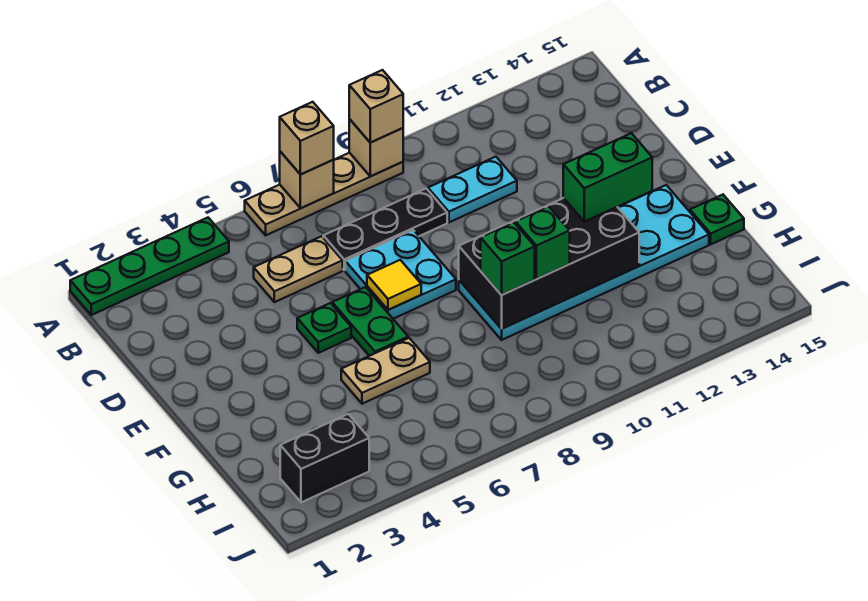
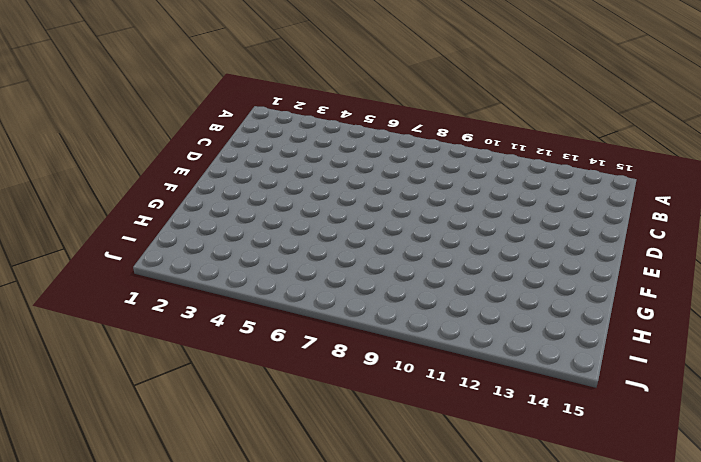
none -> green plate A1:A4 level 1
none -> tan plate A6:A9 level 1
none -> tan plate C5:C6 level 1

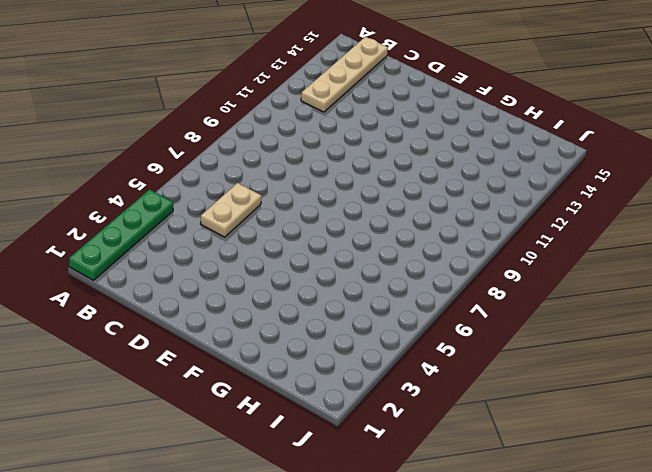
tan plate B12:B15 level 1 -> tan plate A6:A9 level 1
none -> black plate C7:C9 level 1
none -> cyan plate C10:C11 level 1
none -> cyan plate D7:E8 level 1

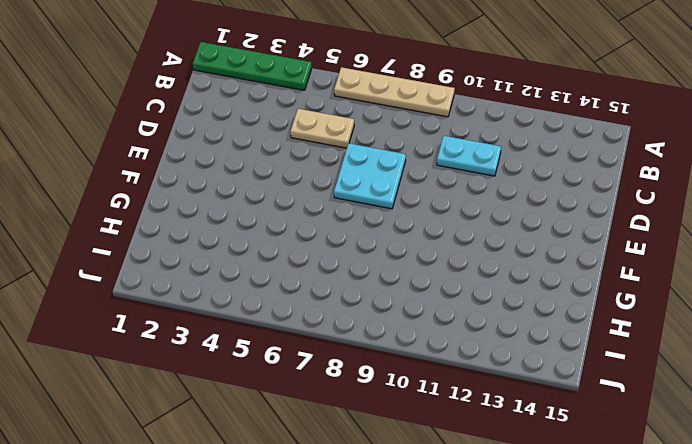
none -> black plate C7:C9 level 1
none -> green plate E5 level 1
none -> green plate E6:F6 level 1

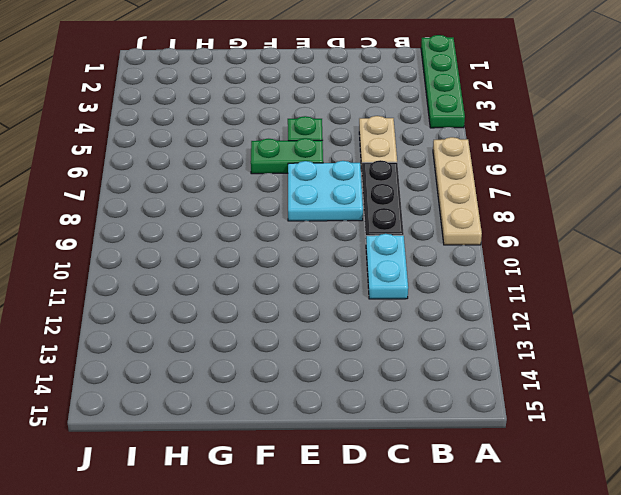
none -> cyan plate F9:G14 level 1
none -> tan plate G5:G6 level 1
none -> green plate G15 level 1

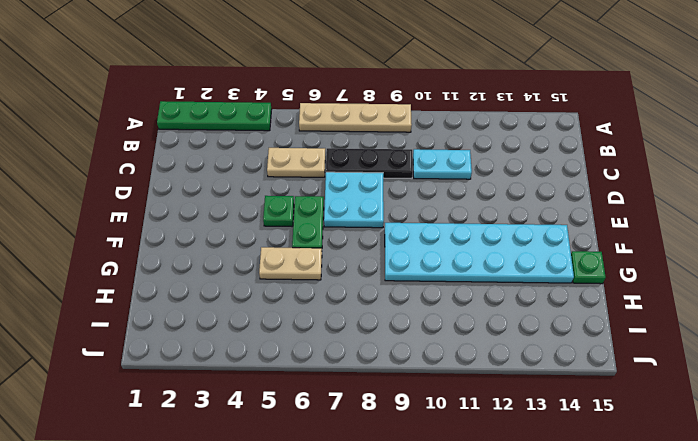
none -> black brick I2:I3 level 1
none -> tan brick A7 level 2
none -> tan brick A9 level 2

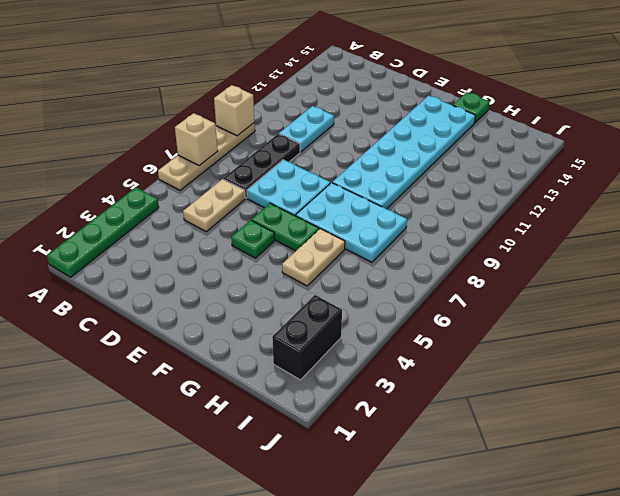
cyan plate F7:H8 level 1 -> none
none -> yellow tile E7 level 2
none -> black brick F9:G12 level 2
none -> tan brick A7 level 3

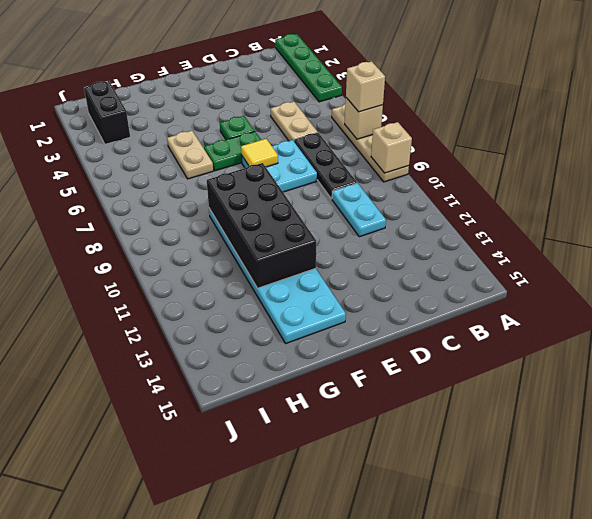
none -> green plate G15 level 1
none -> tan brick A9 level 3
none -> green brick F12:F13 level 3

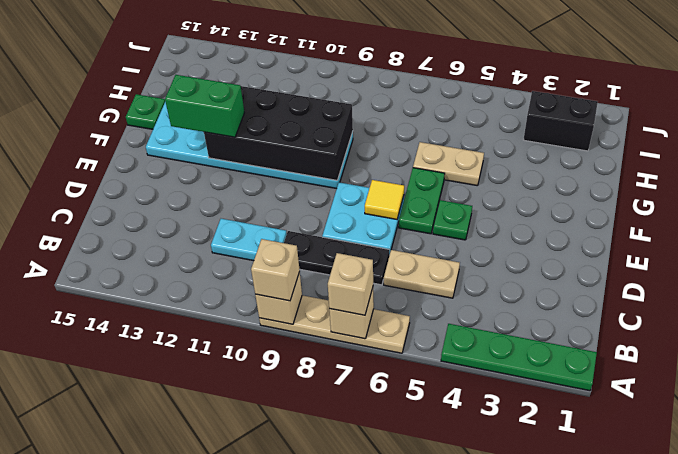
none -> green brick G9 level 3
none -> green brick G10 level 3

